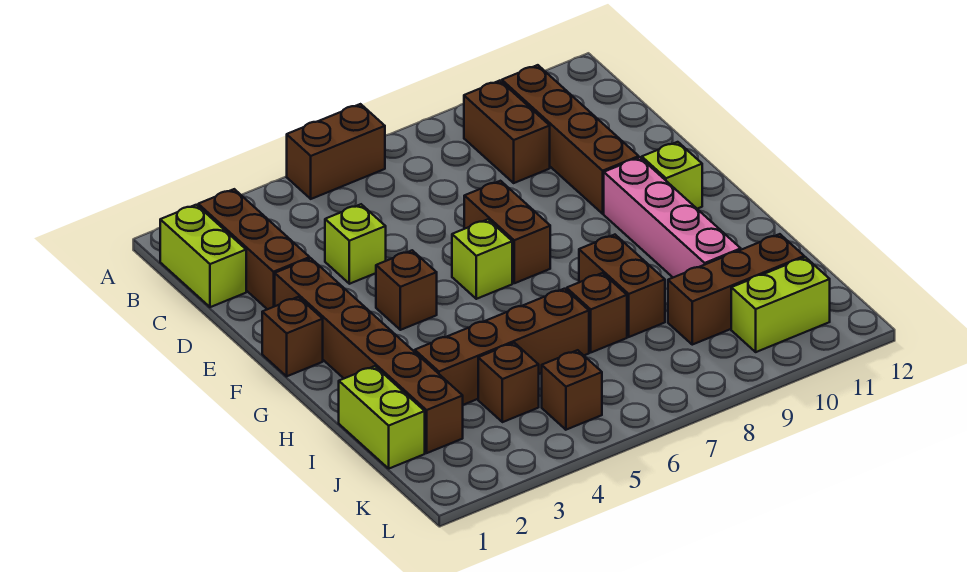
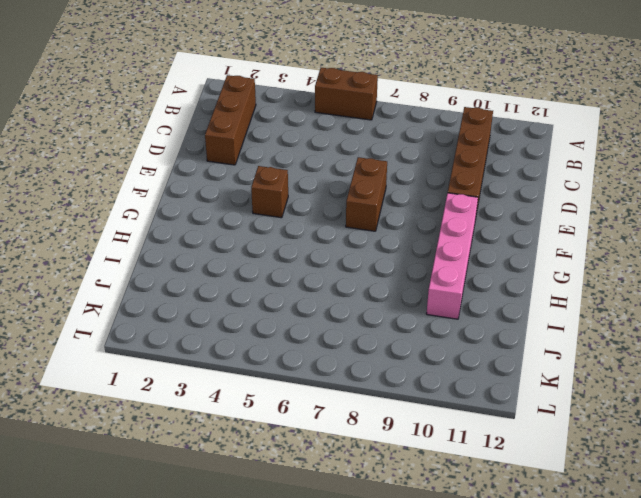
none -> lime brick B1:C1 level 1
none -> brown brick B9:C9 level 1
none -> lime brick D4 level 1

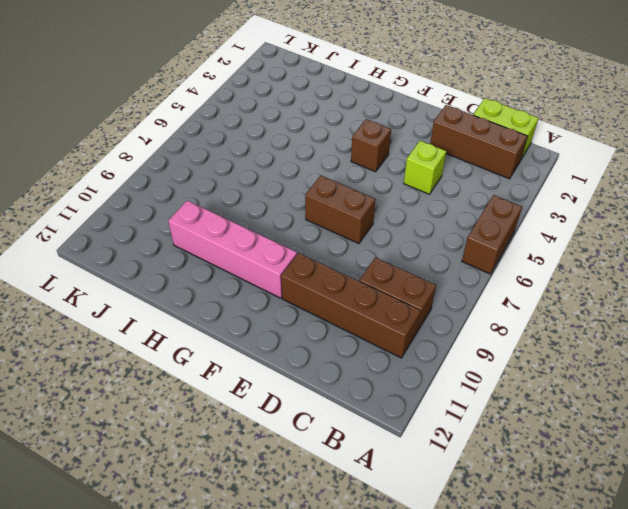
none -> brown brick E2:J2 level 1
none -> brown brick F1 level 1
none -> lime brick F6 level 1

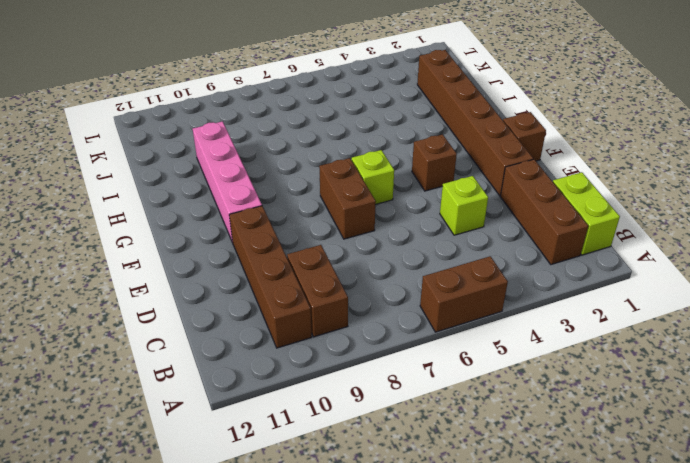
none -> lime brick F11 level 1
none -> brown brick H8:I8 level 1
none -> lime brick I1:J1 level 1

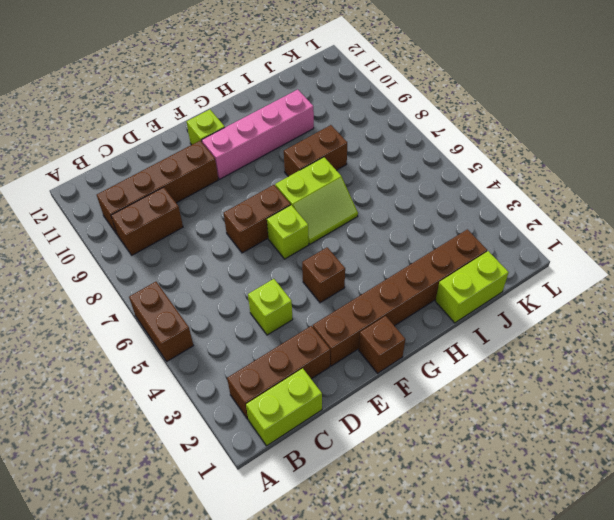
lime slope G6:H7 level 1 top 7 -> none
none -> brown brick I3:I6 level 1
none -> brown brick I7 level 1
none -> brown brick J4 level 1

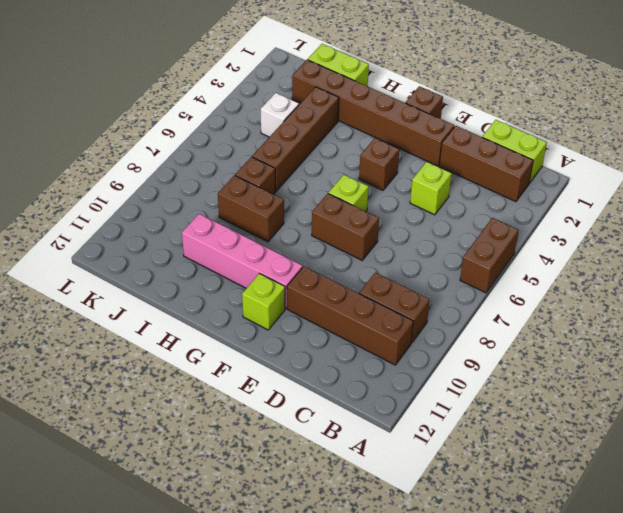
white brick J4 level 1 -> brown brick J4 level 1
none -> brown brick J9:J11 level 1
none -> brown brick K5 level 1
none -> lime brick K10:K11 level 1

